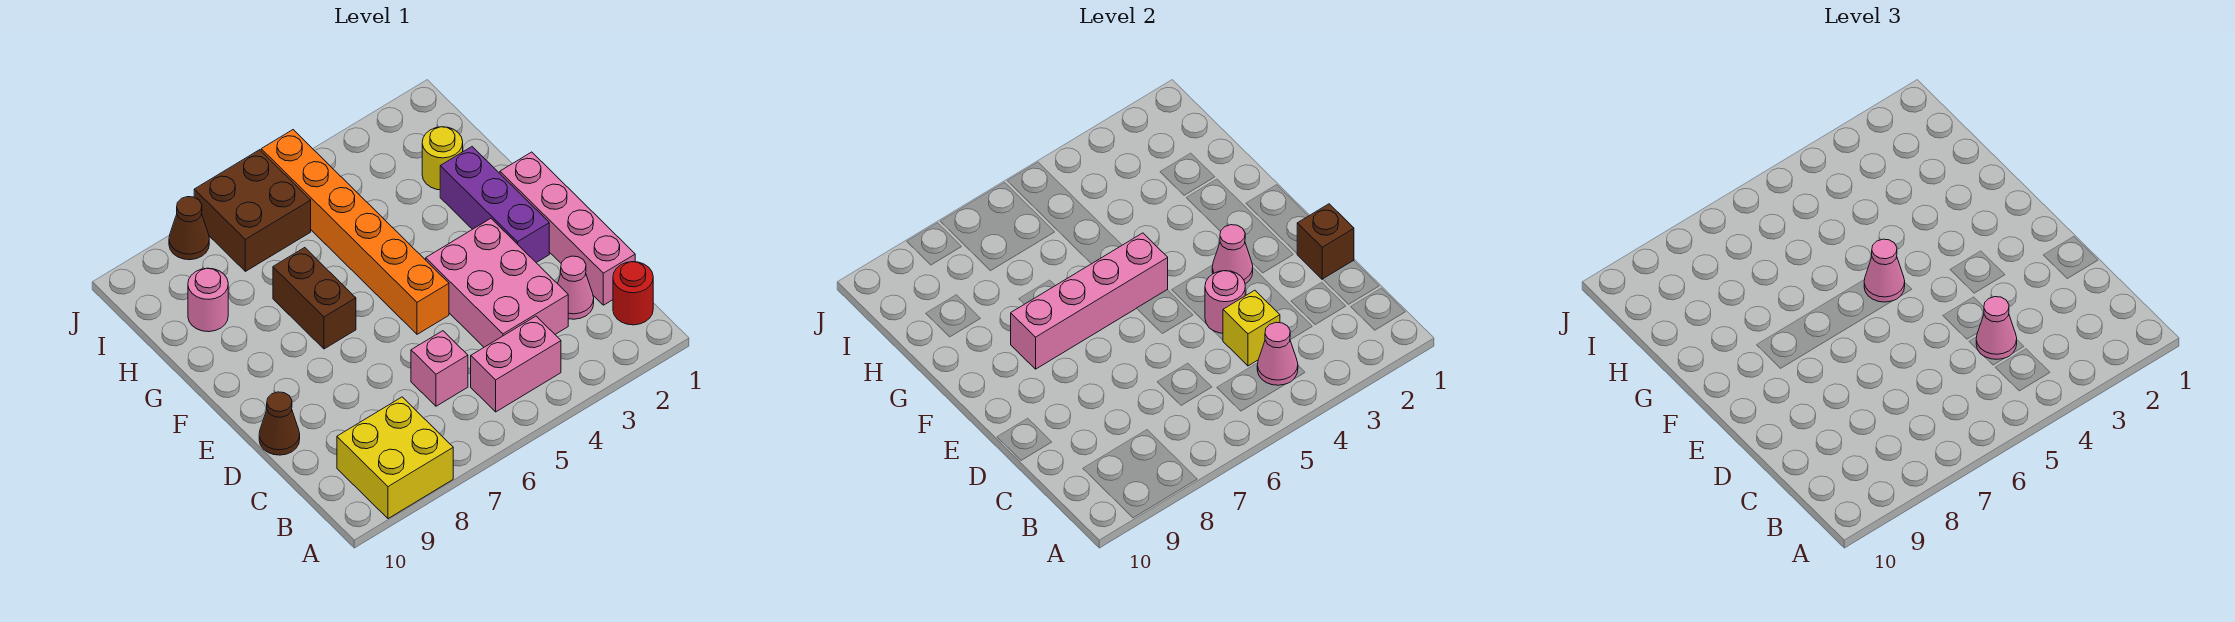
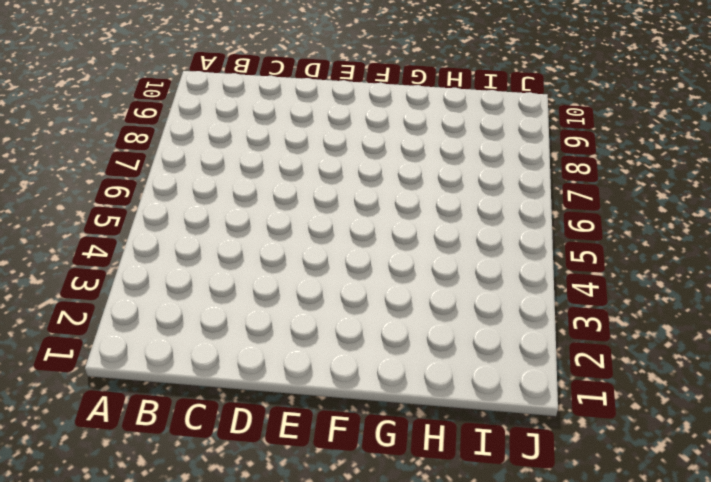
none -> yellow brick A8:B9 level 1
none -> red round brick B1 level 1
none -> pink brick B4:B5 level 1

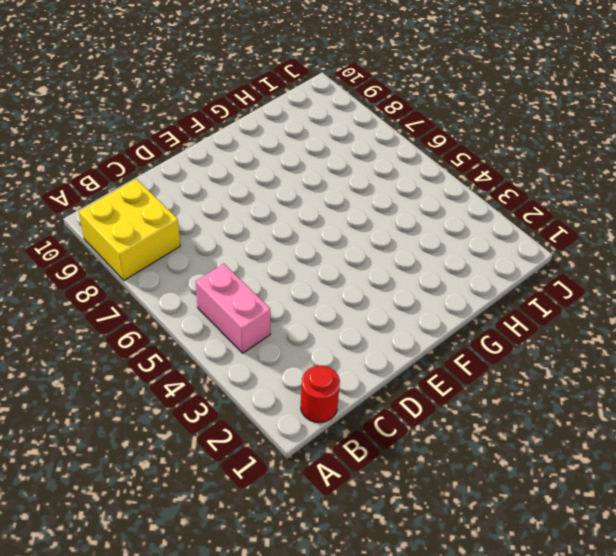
none -> pink brick C1:F1 level 1
none -> pink cone C2 level 1
none -> pink brick C3:E4 level 1

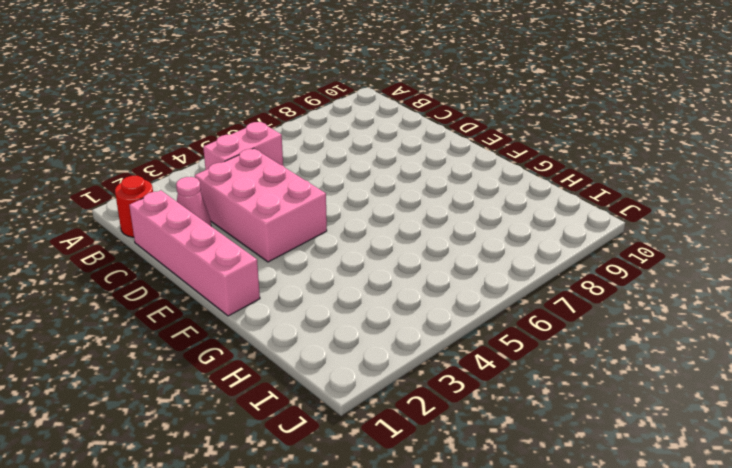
none -> yellow brick A8:B9 level 1
none -> pink brick C6 level 1
none -> brown cone D10 level 1

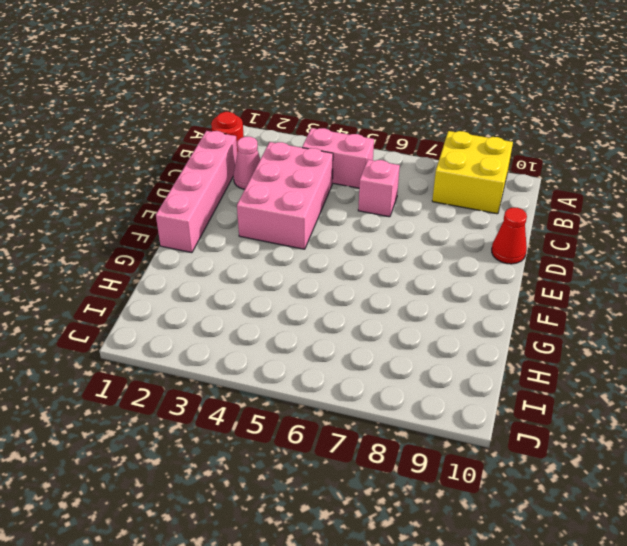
red cone D10 level 1 -> brown cone D10 level 1
none -> purple brick E2:G2 level 1
none -> orange brick E5:J5 level 1
none -> brown brick F7:G7 level 1

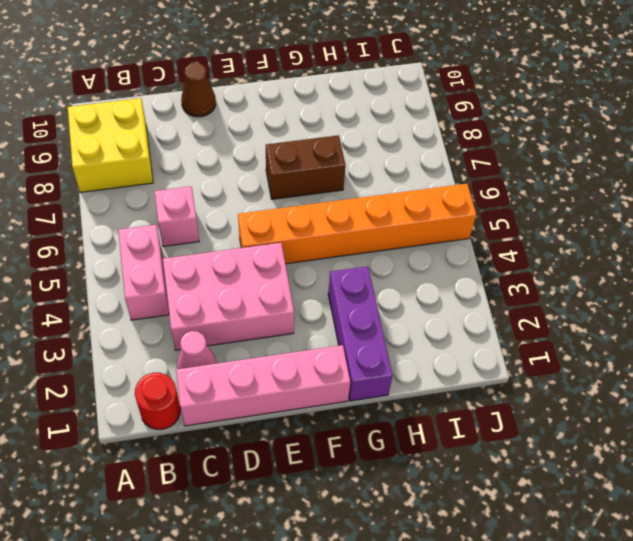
purple brick G1:G3 level 1 -> purple brick E2:G2 level 1
none -> yellow round brick H2 level 1
none -> pink round brick H9 level 1
none -> brown brick I6:J7 level 1

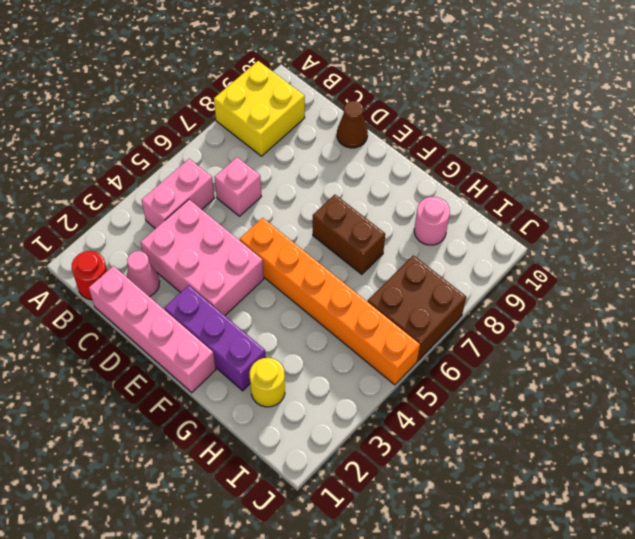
none -> brown cone J8 level 1
none -> pink cone B4 level 2
none -> yellow brick C4 level 2

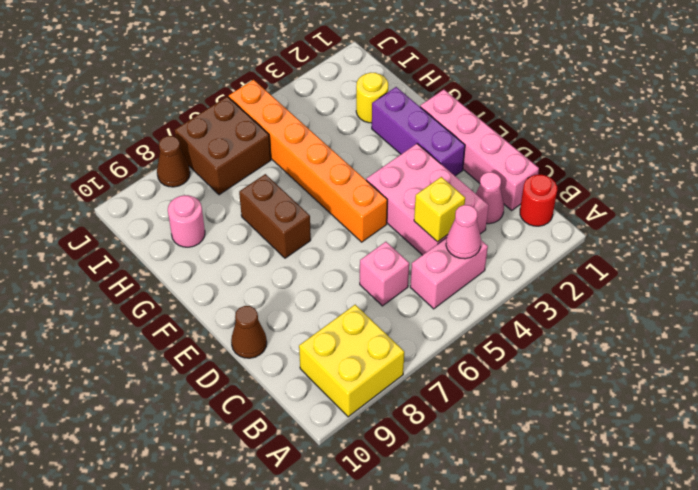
none -> brown brick D1 level 2
none -> pink round brick D4 level 2
none -> pink cone E3 level 2

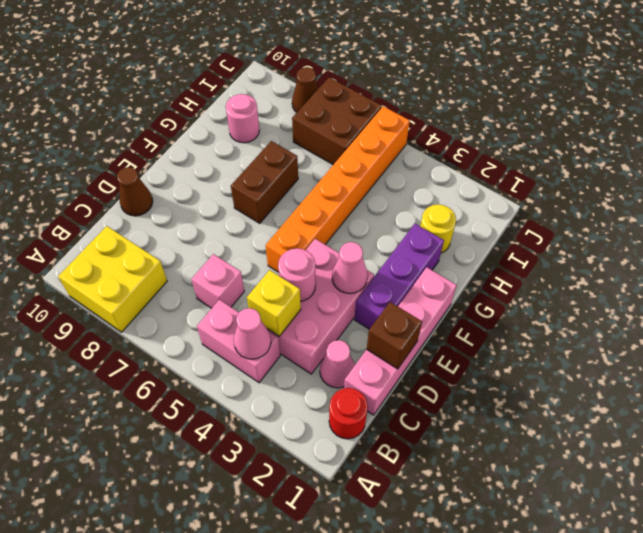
none -> pink brick F5:F8 level 2
none -> pink cone C4 level 3
none -> pink cone F5 level 3

